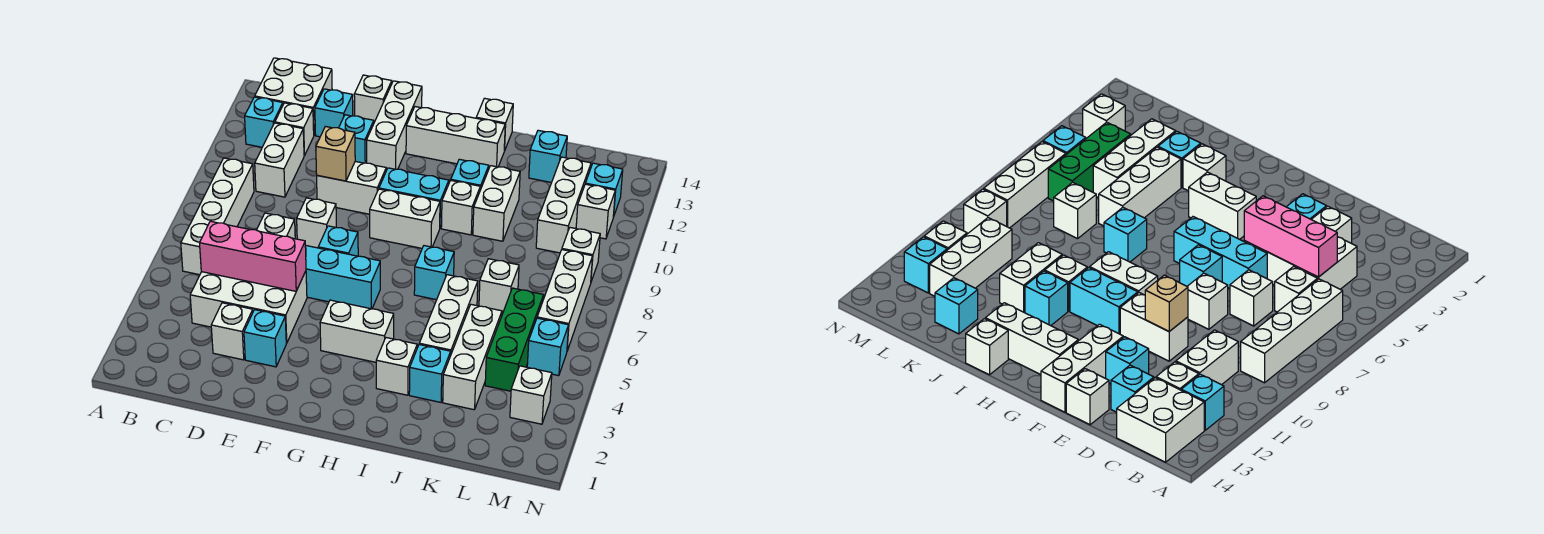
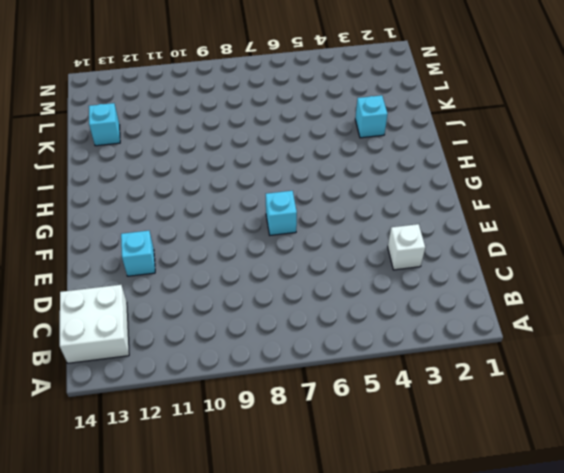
none -> white brick B6:B9 level 1
none -> cyan brick B12 level 1
none -> white brick C4:E5 level 1
none -> white brick C6 level 1

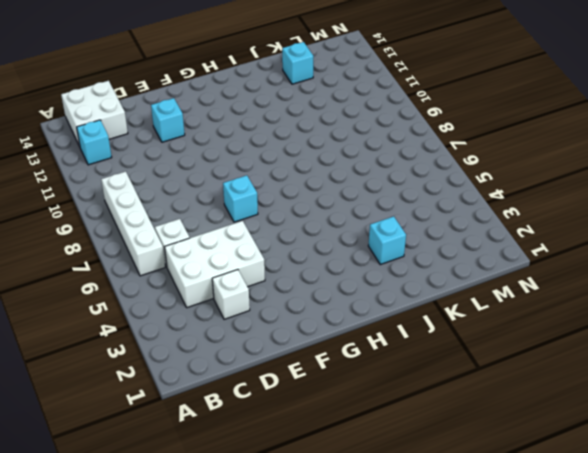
none -> white brick C10:C11 level 1
none -> white brick C12 level 1
none -> white brick D7 level 1
none -> cyan brick D13 level 1

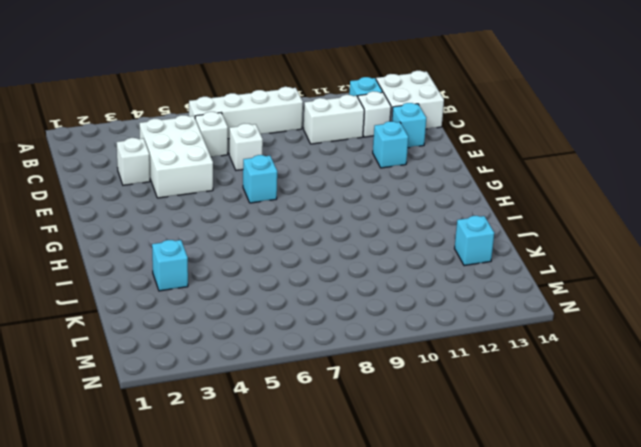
none -> cyan brick E3 level 1
none -> cyan brick E6:G6 level 1
none -> white brick E8 level 1
none -> white brick E10:F10 level 1

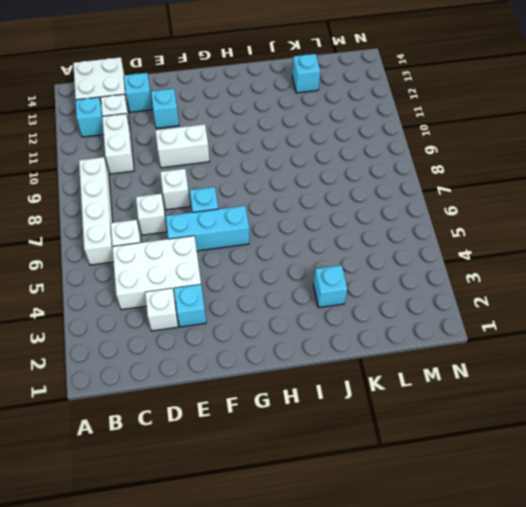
none -> white brick E14 level 1
none -> white brick F12:F14 level 1
none -> white brick G4:H4 level 1
none -> white brick G9:H9 level 1

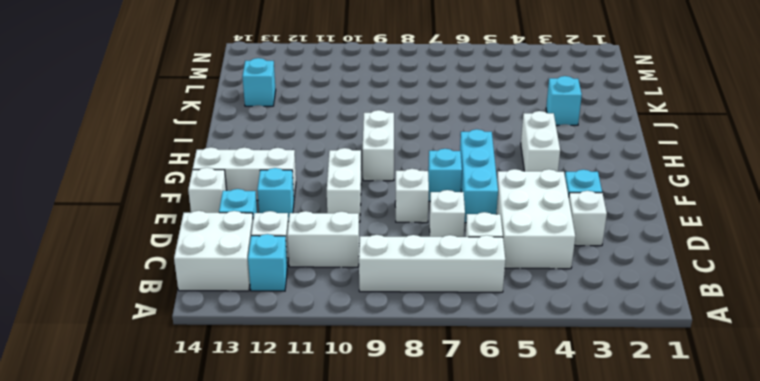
none -> cyan brick G10:H10 level 1
none -> white brick G13:I13 level 1
none -> white brick I3 level 1
none -> cyan brick I7 level 1

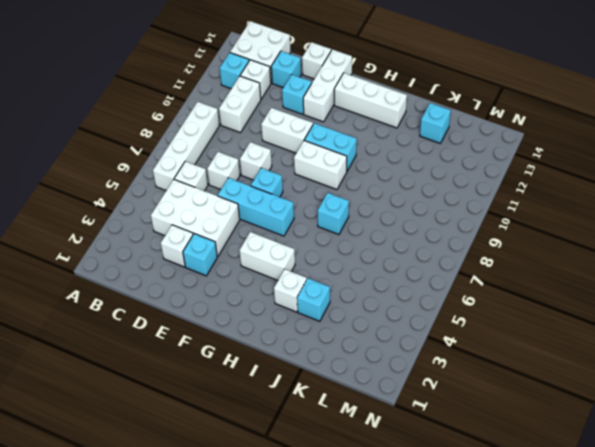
none -> white brick I10 level 1
none -> cyan brick I11 level 1
none -> white brick I14 level 1
none -> white brick J4:J6 level 1

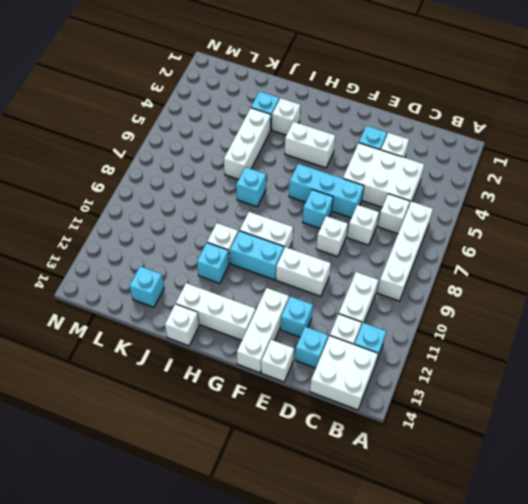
none -> white brick J10:J11 level 1
none -> white brick K3:K5 level 1
none -> white brick K7 level 1
none -> green brick L4:L6 level 1

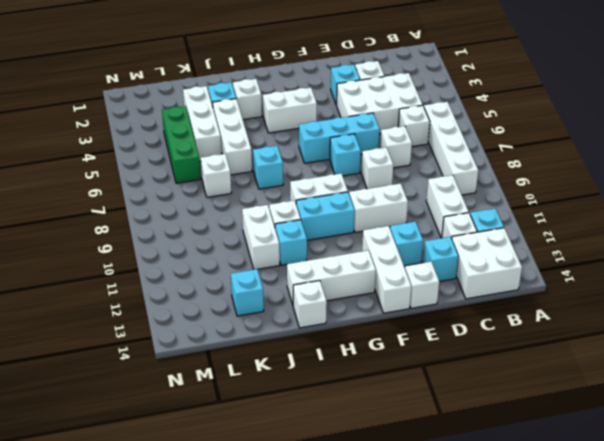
none -> white brick L10:L12 level 1
none -> white brick M3 level 1
none -> cyan brick M5 level 1
none -> white brick M6:M8 level 1

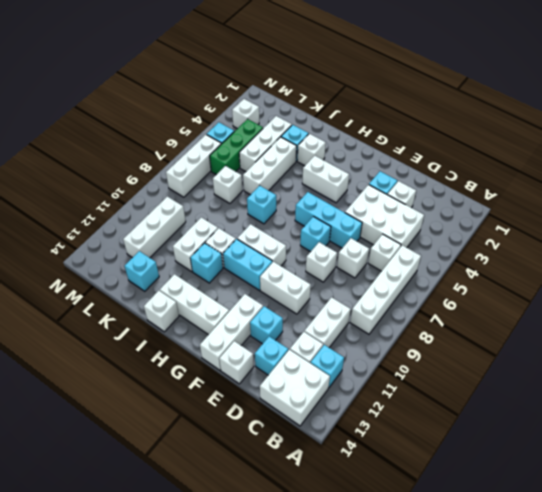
none -> white brick M9 level 1
none -> white brick M11 level 1
none -> cyan brick M12 level 1
none -> pink brick C5:E5 level 2

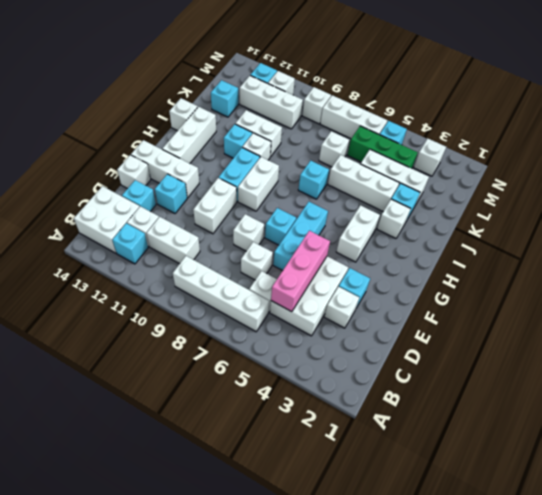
none -> tan brick E10 level 2

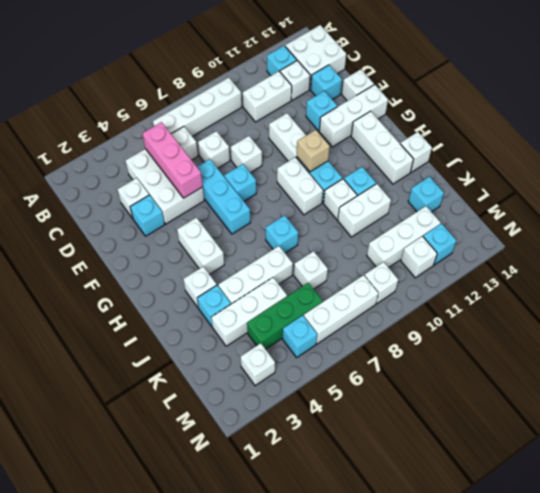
tan brick G10 level 2 -> tan brick E10 level 2

